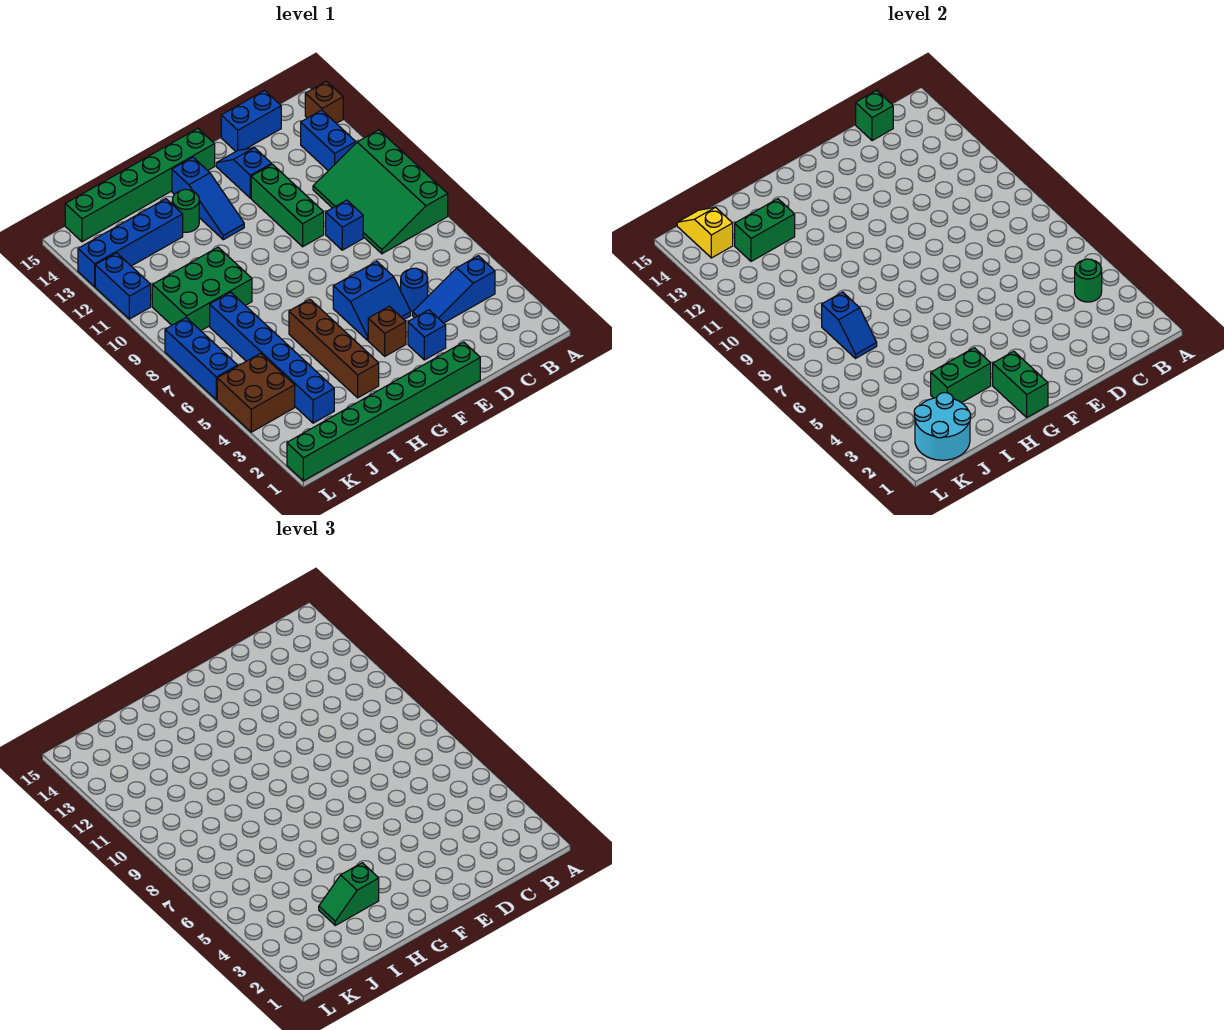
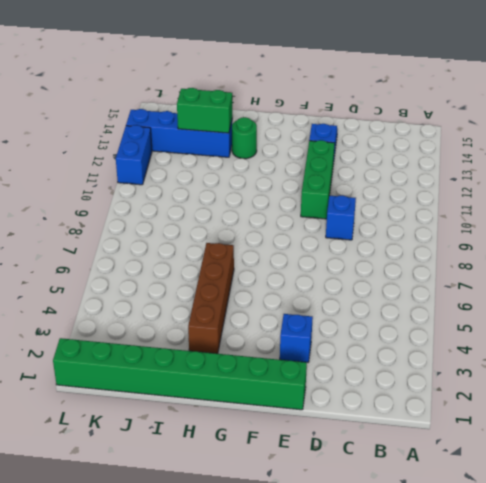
none -> green slope A8:C11 level 1 top A
none -> brown brick A14 level 1
none -> blue slope B4:D4 level 1 top B
none -> blue brick B12:B13 level 1

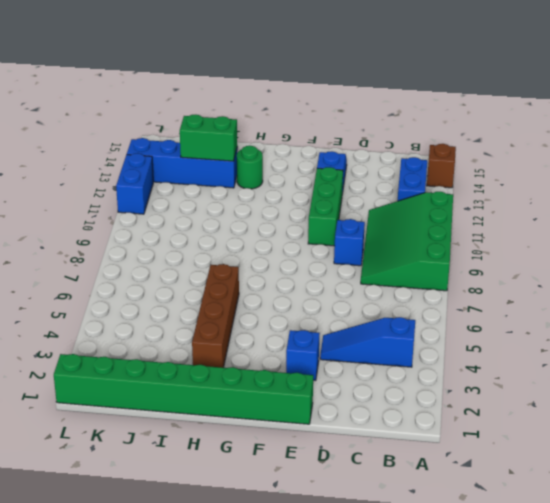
none -> blue brick C15:D15 level 1
none -> blue round brick D5 level 1
none -> blue slope E5:F6 level 1 top 6
none -> brown brick F4 level 1

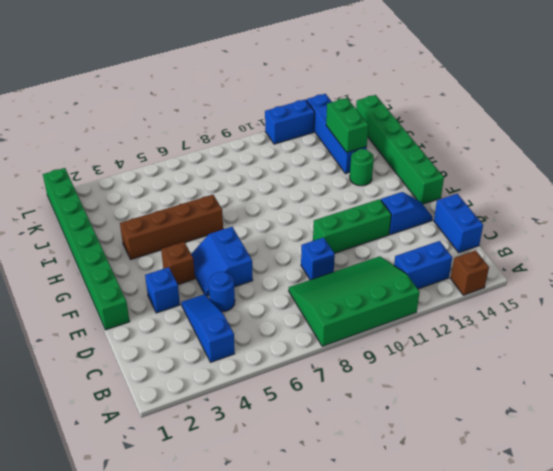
none -> blue slope G12:G14 level 1 top 14
none -> green brick I9:K10 level 1
none -> blue brick J3:J8 level 1
none -> brown brick K4:L5 level 1

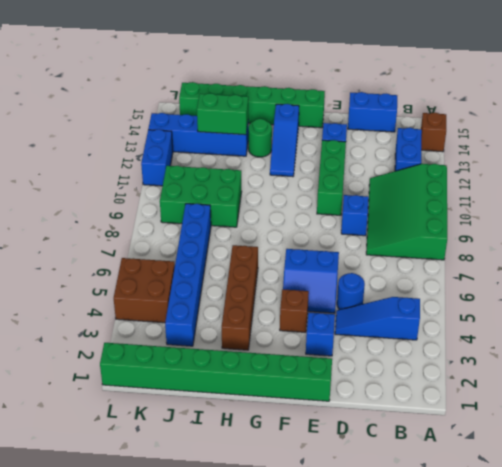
none -> blue brick L6:L8 level 1
none -> green round brick B4 level 2
none -> green brick C15 level 2
none -> green brick G1:G2 level 2

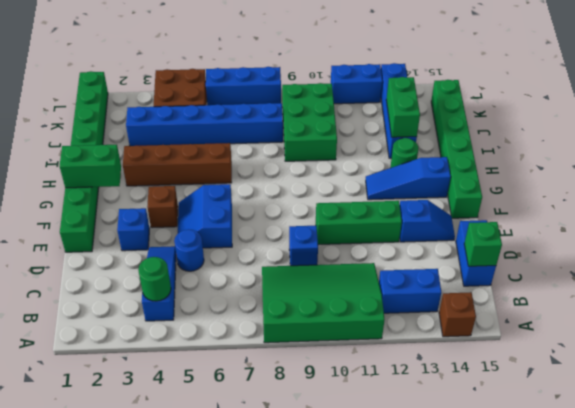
none -> green brick H3:I3 level 2
none -> cyan round brick J1:K2 level 2
none -> blue slope J7:J8 level 2 top 8
none -> yellow slope K14:K15 level 2 top 14

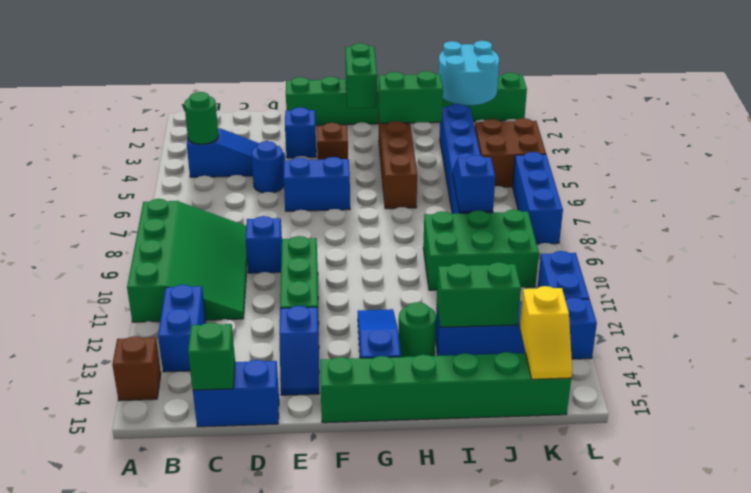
none -> green slope H3:I3 level 3 top H

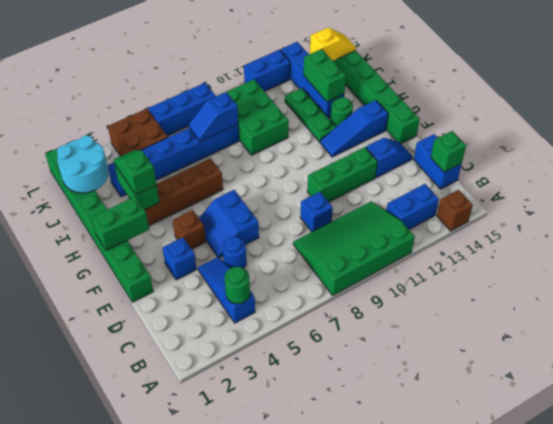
green plate H12:J12 level 1 -> none

